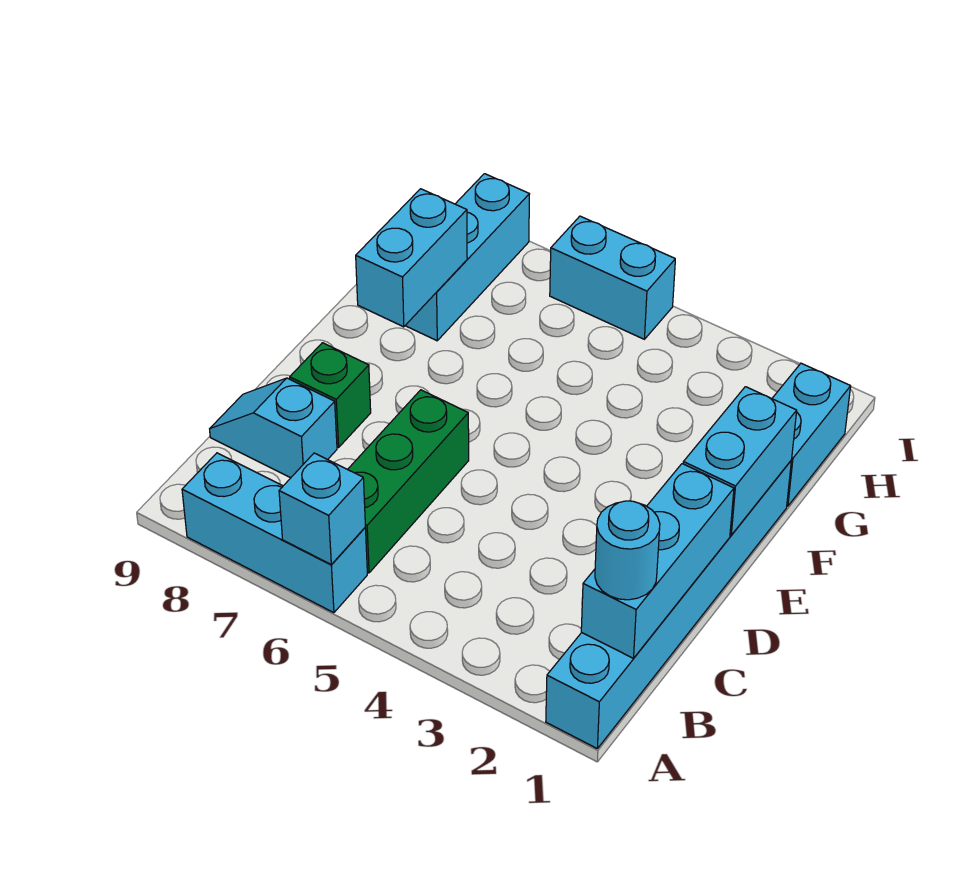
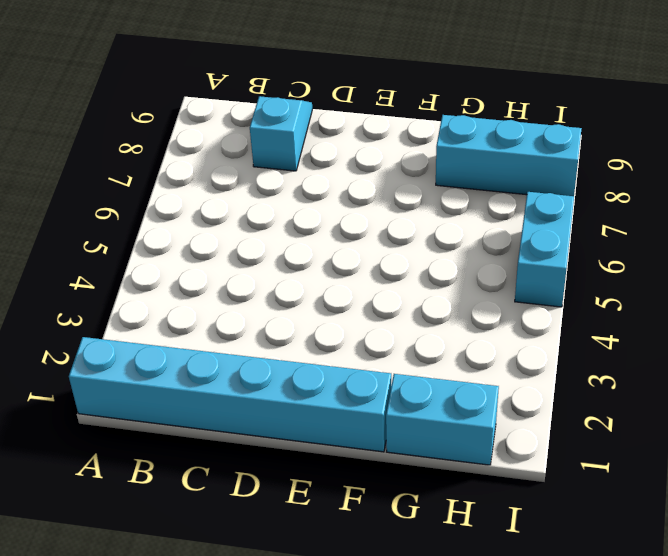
none -> cyan brick A6:A8 level 1
none -> green brick B6:D6 level 1
none -> green brick D8 level 1

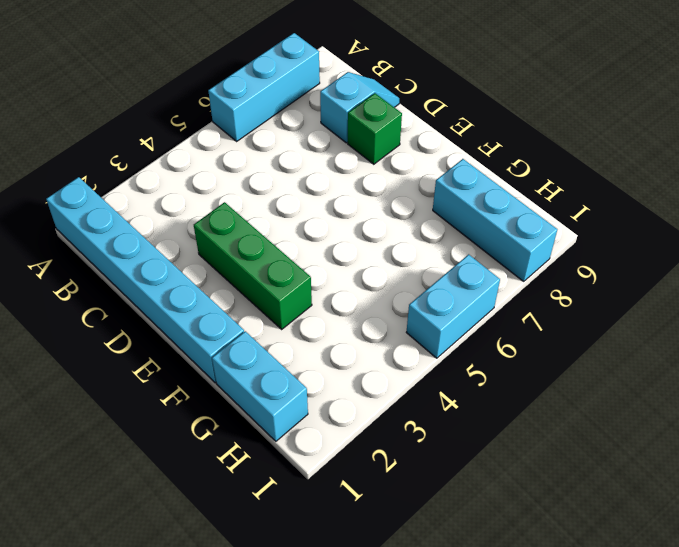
green brick D3:F3 level 1 -> green brick B6:D6 level 1
none -> cyan brick A6 level 2
none -> cyan brick B1:D1 level 2
none -> cyan brick E1:F1 level 2

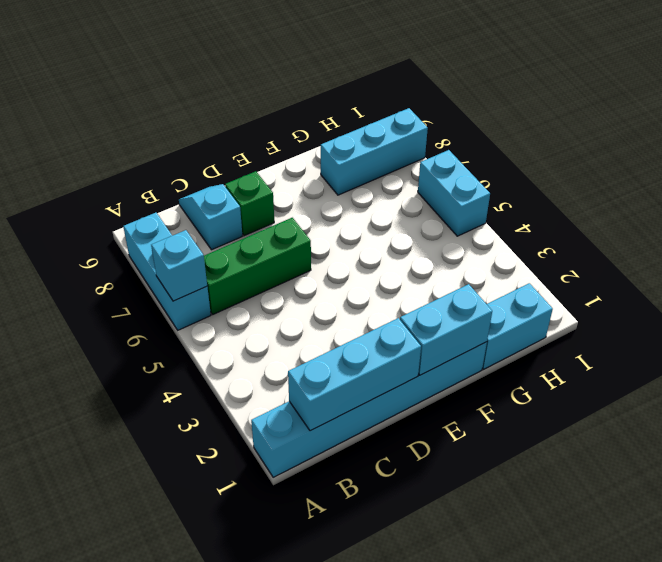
none -> cyan brick F8:G8 level 2
none -> cyan round brick B1 level 3

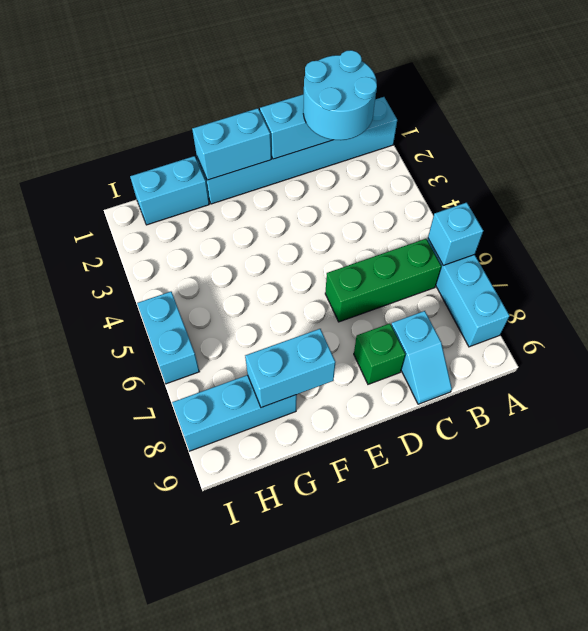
cyan round brick B1:C2 level 3 -> cyan round brick B1 level 3

